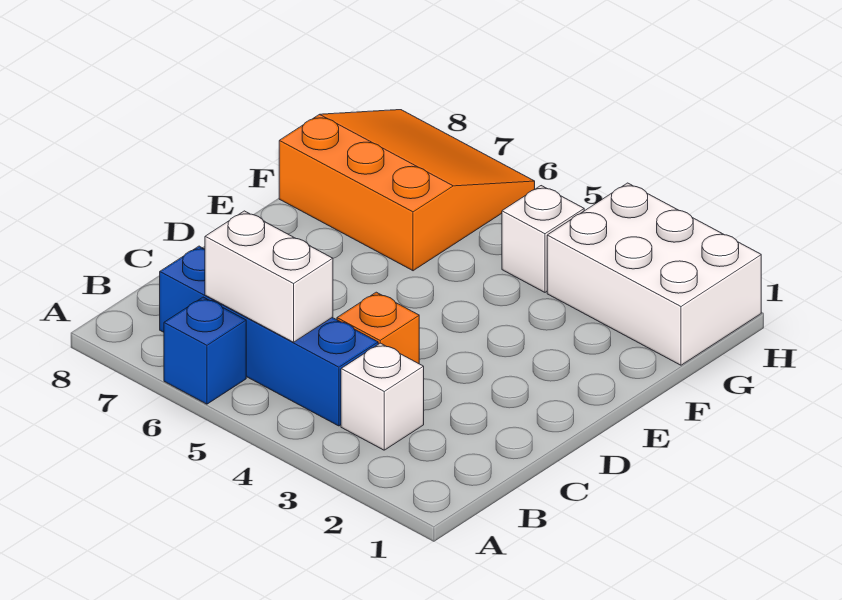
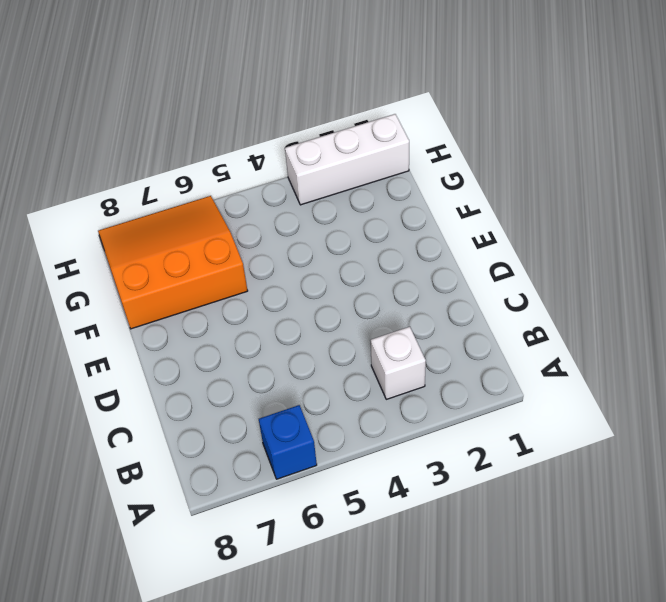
white brick H1:H3 level 1 -> white brick G1:H3 level 1
none -> blue brick B4:B7 level 1
none -> orange brick C4 level 1

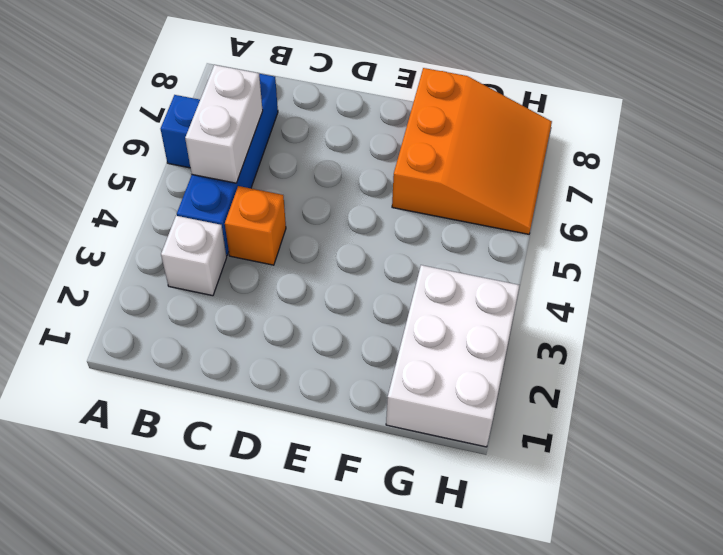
none -> white brick G4 level 1

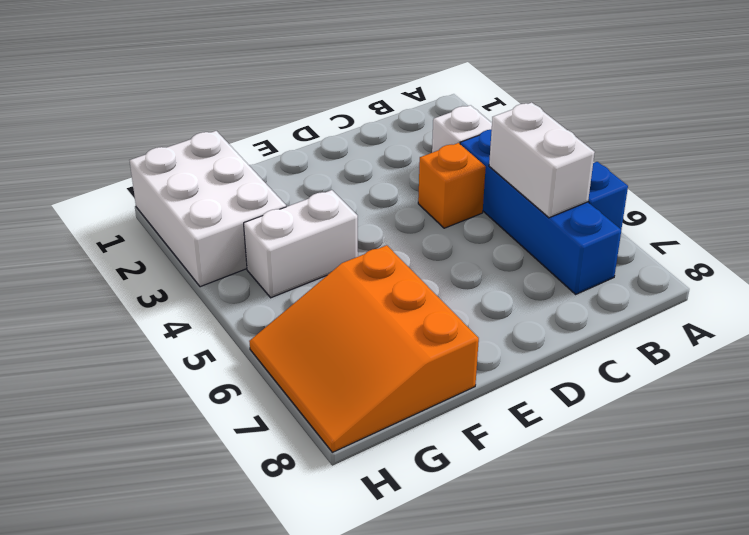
white brick F4:G4 level 1 -> white brick G4 level 1

